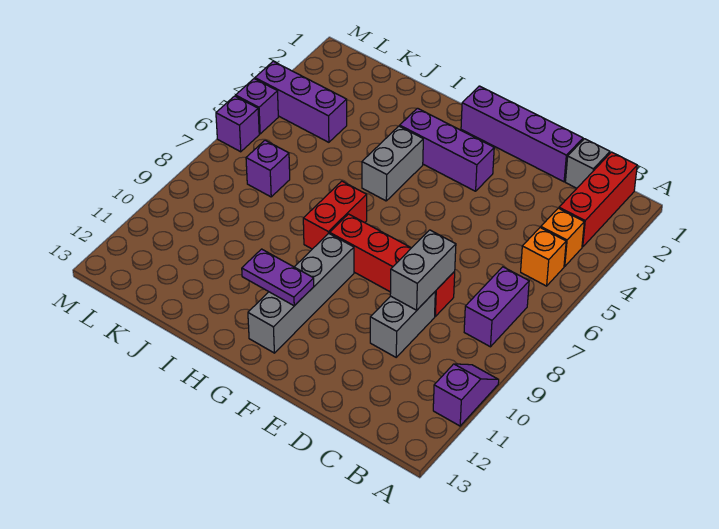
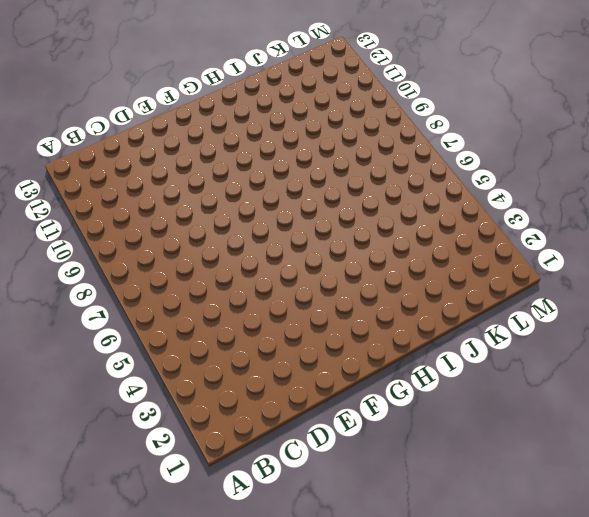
none -> purple slope A10:A11 level 1 top 11
none -> red brick B1:B3 level 1
none -> orange brick B4 level 1

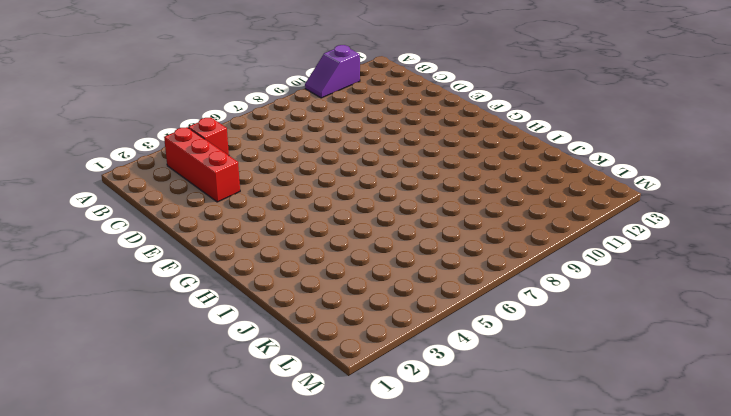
red brick B3:D3 level 1 -> red brick B1:B3 level 1
red brick B4 level 1 -> orange brick B4 level 1
none -> orange brick B5 level 1
none -> purple brick B7:B8 level 1
none -> grey brick C1 level 1

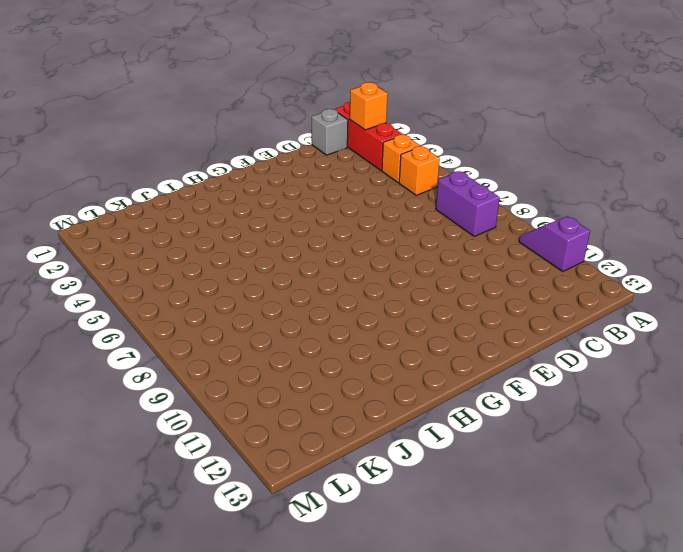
orange brick B2 level 2 -> none
none -> purple brick D1:G1 level 1
none -> red brick D8:G8 level 1
none -> grey brick D9:D10 level 1

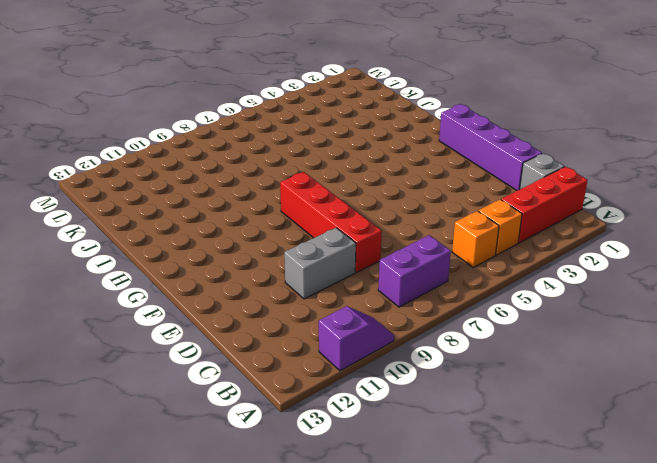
none -> purple brick F3:H3 level 1
none -> grey brick G9:G12 level 1
none -> grey brick H4:H5 level 1

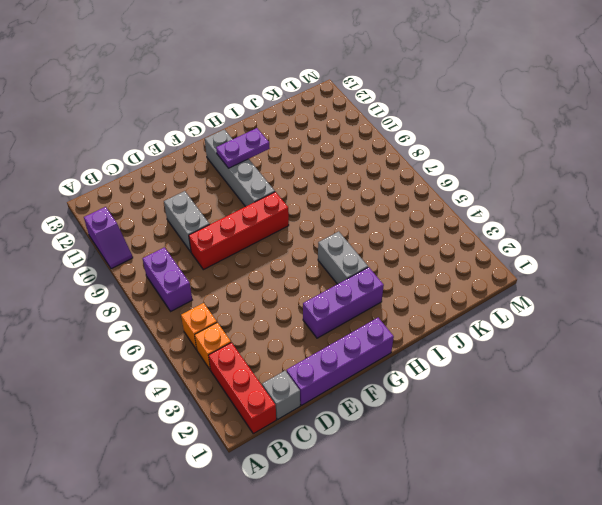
none -> red brick H7:H8 level 1
none -> purple brick K4:M4 level 1
none -> purple brick K7 level 1

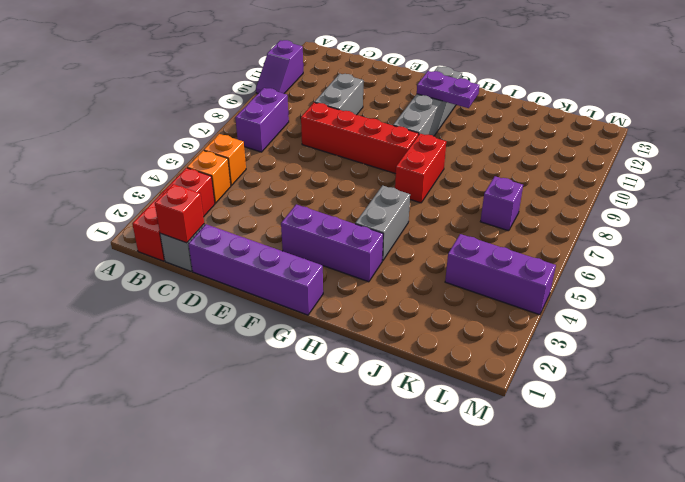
red brick C1 level 2 -> none
none -> purple brick M5 level 1
none -> purple brick M6 level 1
none -> grey brick D8:D9 level 2

